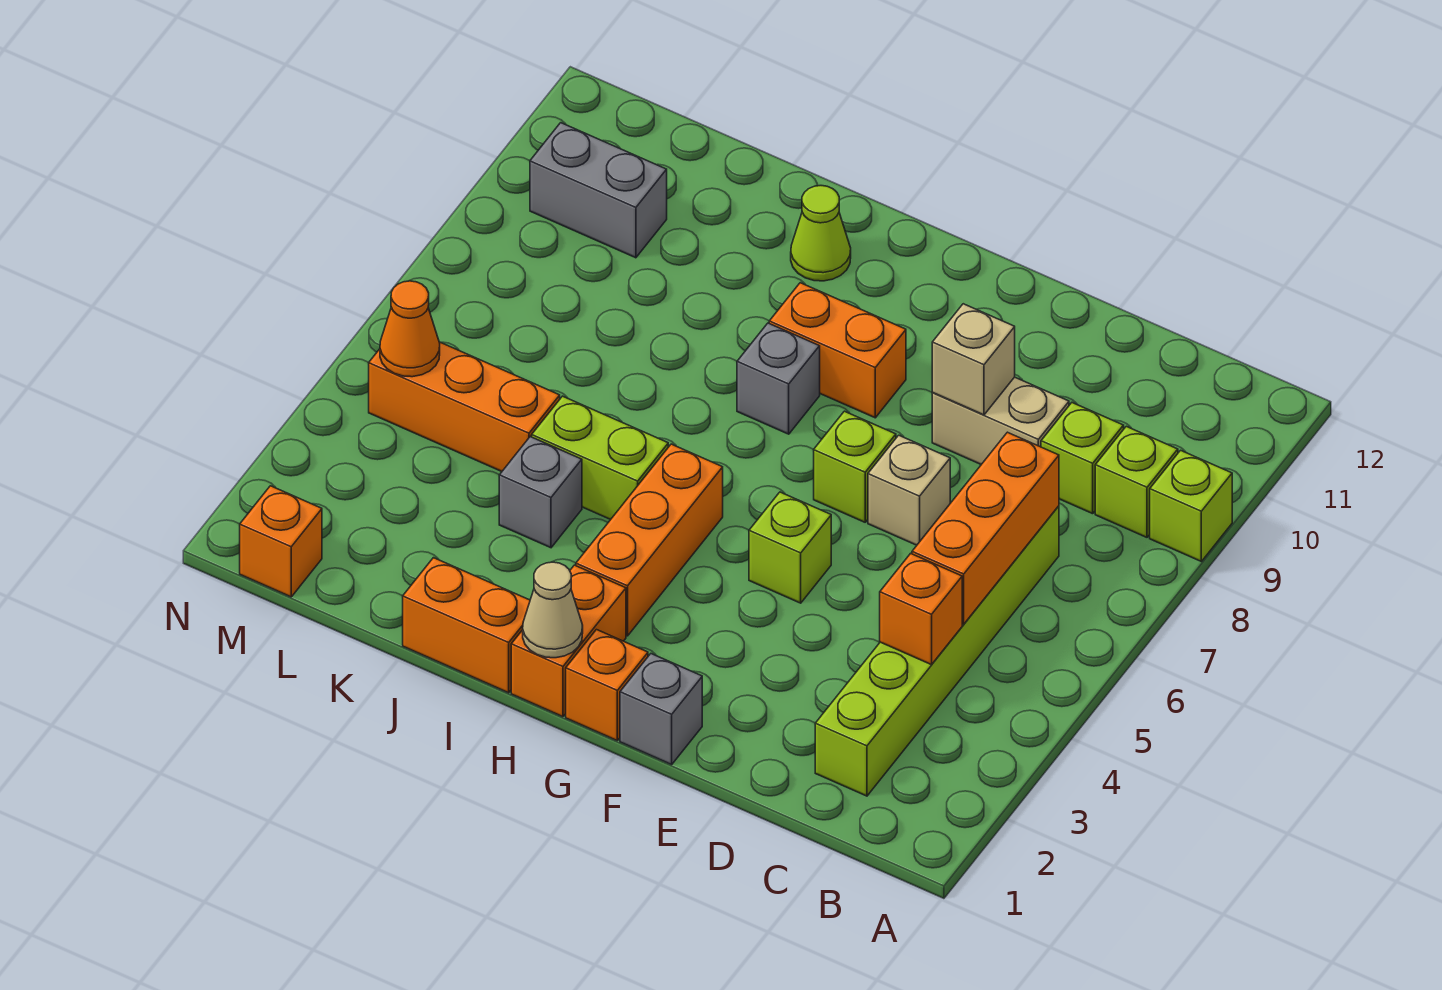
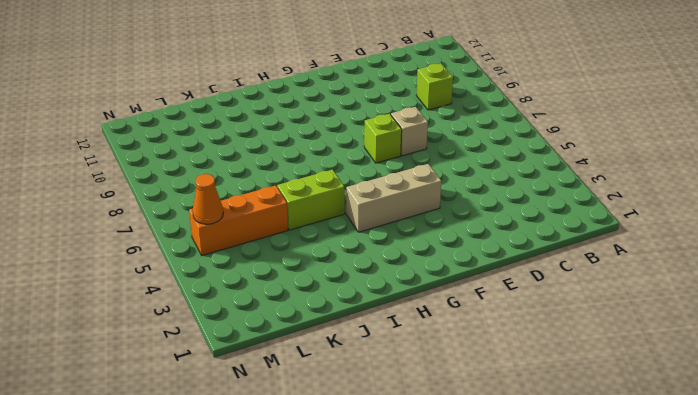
tan brick F4:H4 level 1 -> orange brick H3:H5 level 1
none -> lime brick A9 level 1
none -> lime brick B9 level 1
none -> lime brick C2:C7 level 1

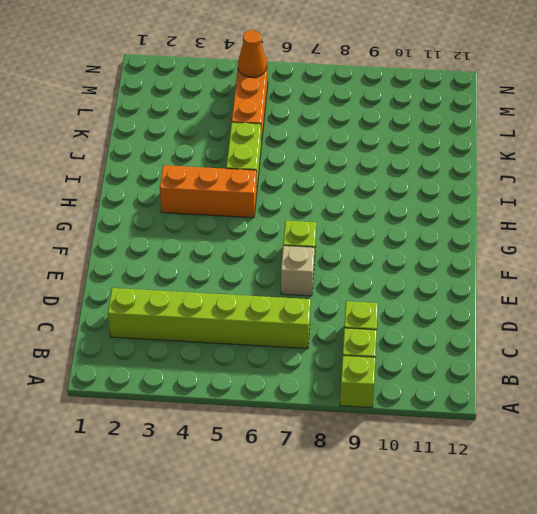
none -> tan brick D9:E9 level 1
none -> grey brick F1 level 1
none -> lime brick F5 level 1

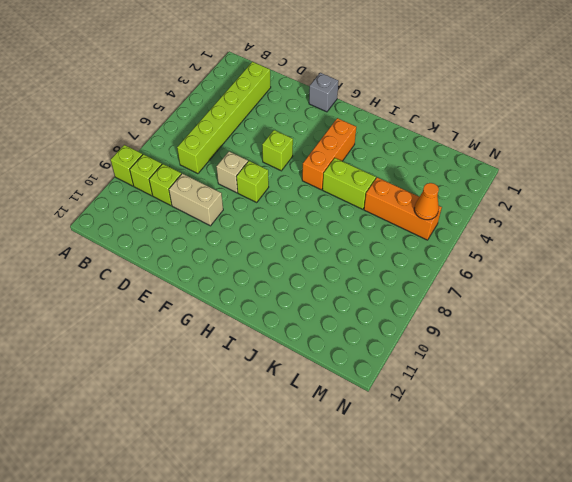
none -> orange brick G1 level 1
none -> orange brick G9:H9 level 1
none -> orange brick H1:H2 level 1

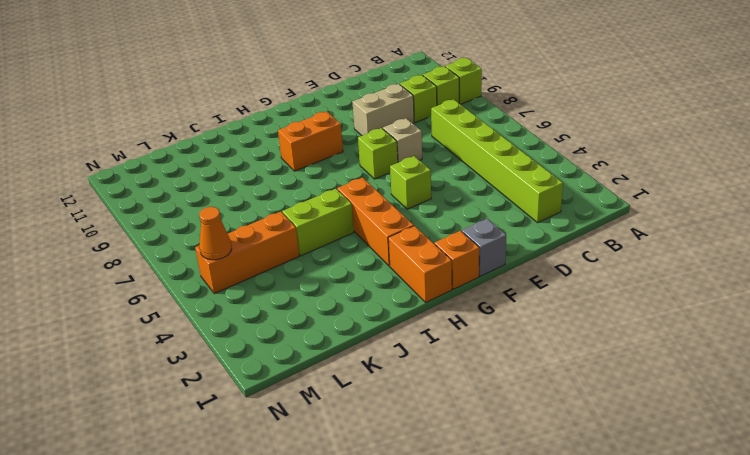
none -> grey brick H8 level 1
none -> orange brick I1:J1 level 1
none -> lime cone I11 level 1

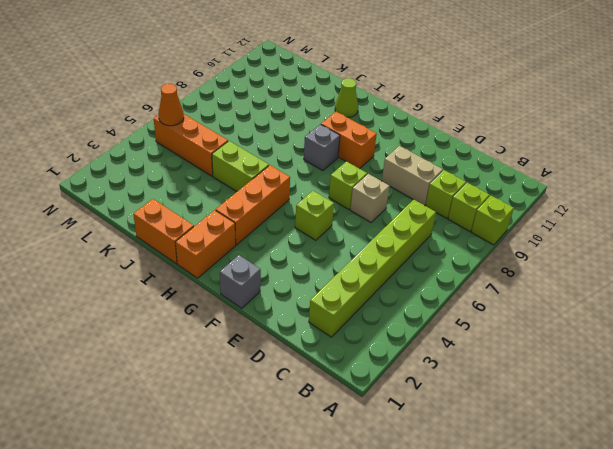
none -> orange brick G1 level 1
none -> grey brick J4 level 1
none -> grey brick L10:M10 level 1

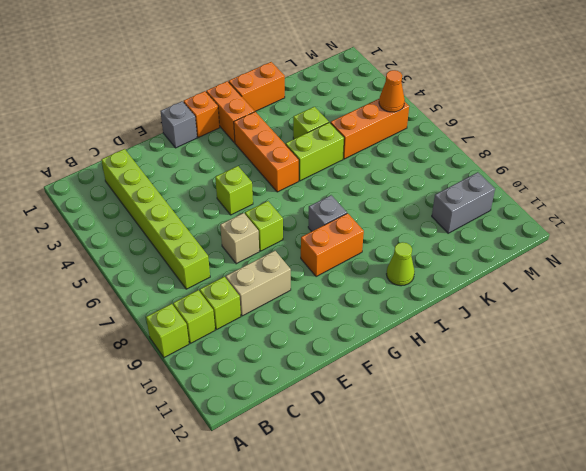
lime brick J4 level 1 -> grey brick J4 level 1
none -> orange brick M1 level 1
none -> orange brick C4 level 2
none -> orange brick C5:C7 level 2

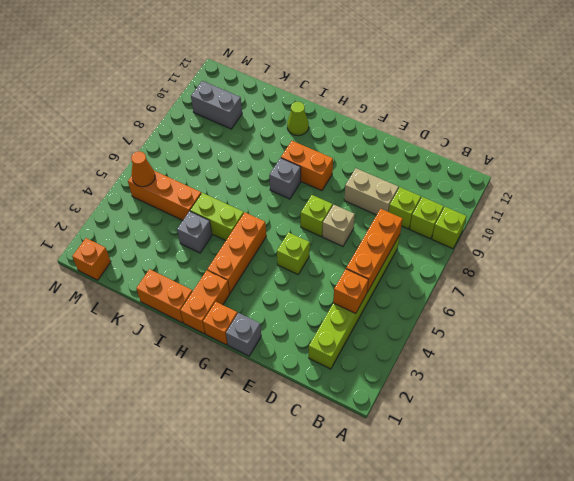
none -> tan brick E9 level 2
none -> tan cone H1 level 2

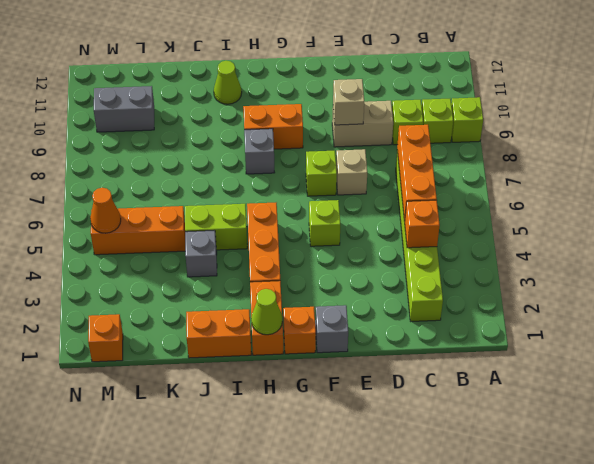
lime cone H1 level 2 -> tan cone H1 level 2

